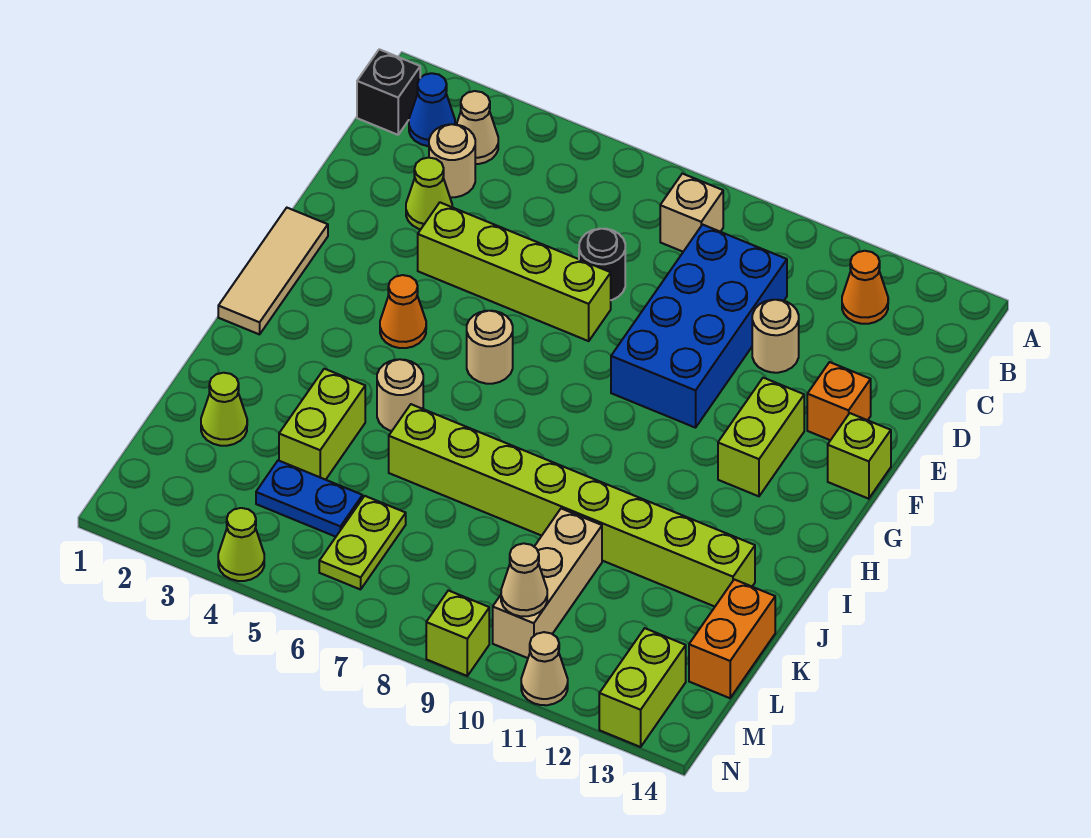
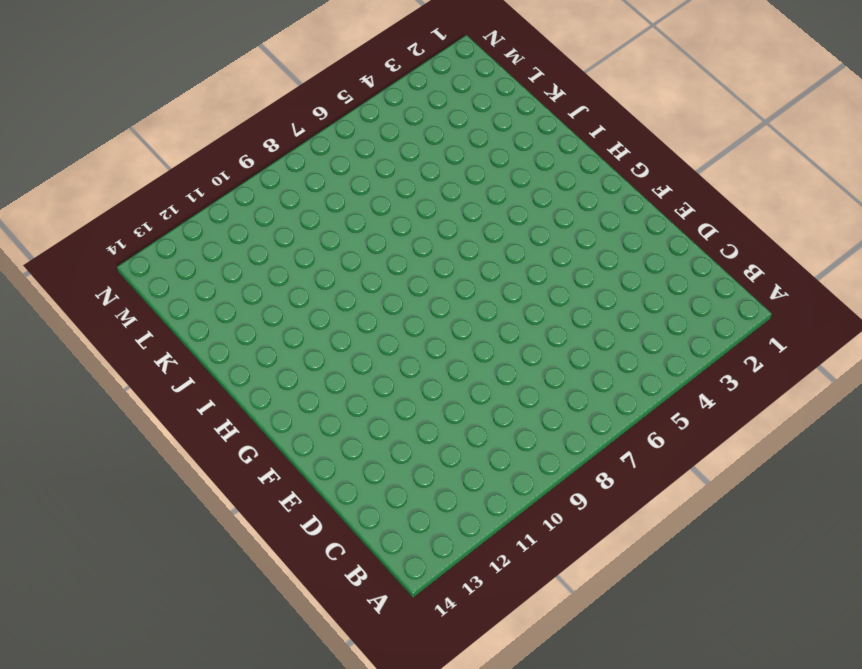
none -> black brick B1 level 1
none -> blue cone B2 level 1
none -> tan cone B3 level 1
none -> tan brick B8 level 1

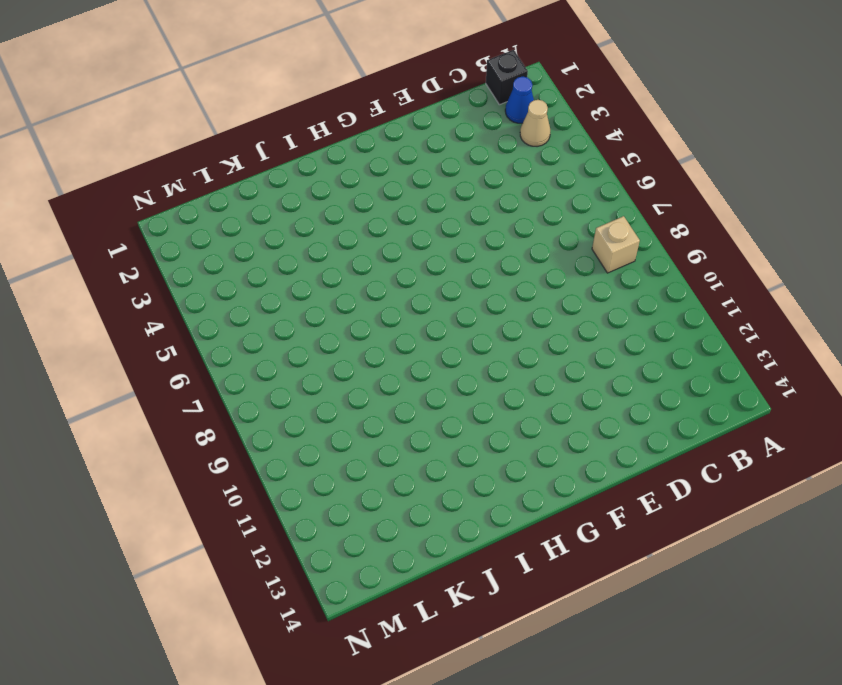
none -> orange cone B12 level 1
none -> tan round brick C3 level 1
none -> blue brick C9:F10 level 1
none -> lime cone D3 level 1

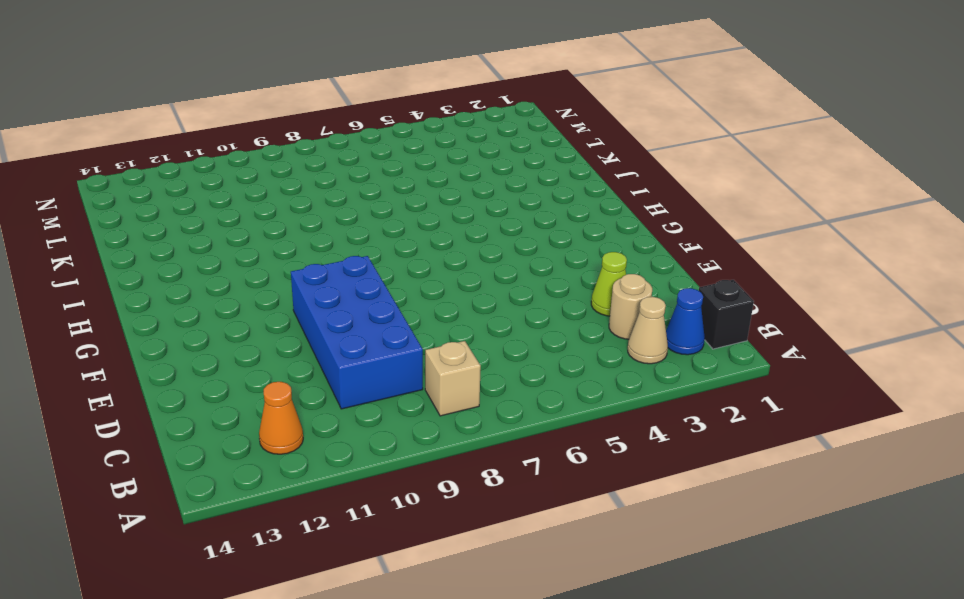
none -> black round brick D7 level 1
none -> tan round brick D11 level 1
none -> lime brick E4:E7 level 1
none -> orange brick E13 level 1

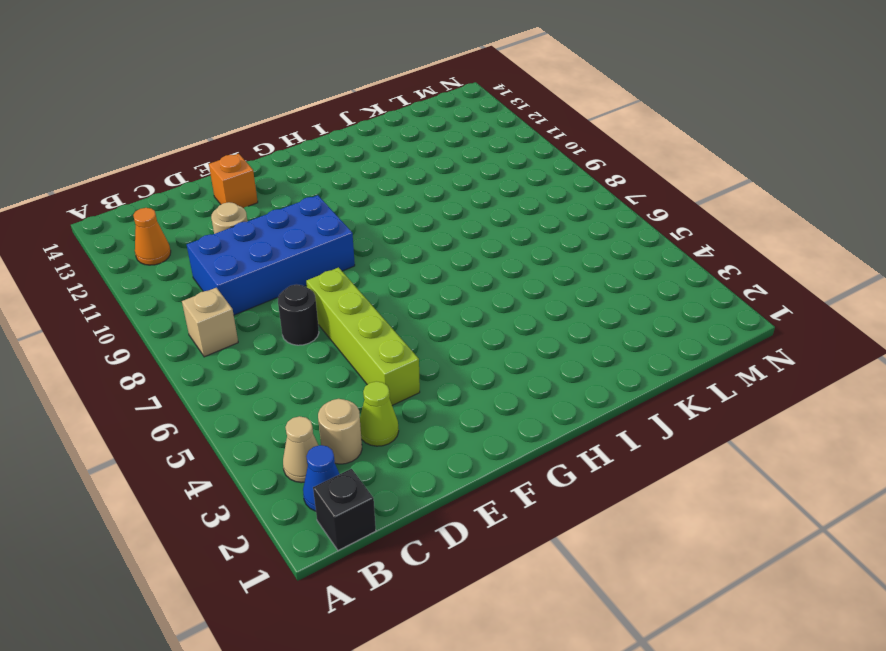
none -> tan tile F1:H1 level 1
none -> lime brick F12:G12 level 1
none -> lime brick F14 level 1
none -> orange cone G4 level 1

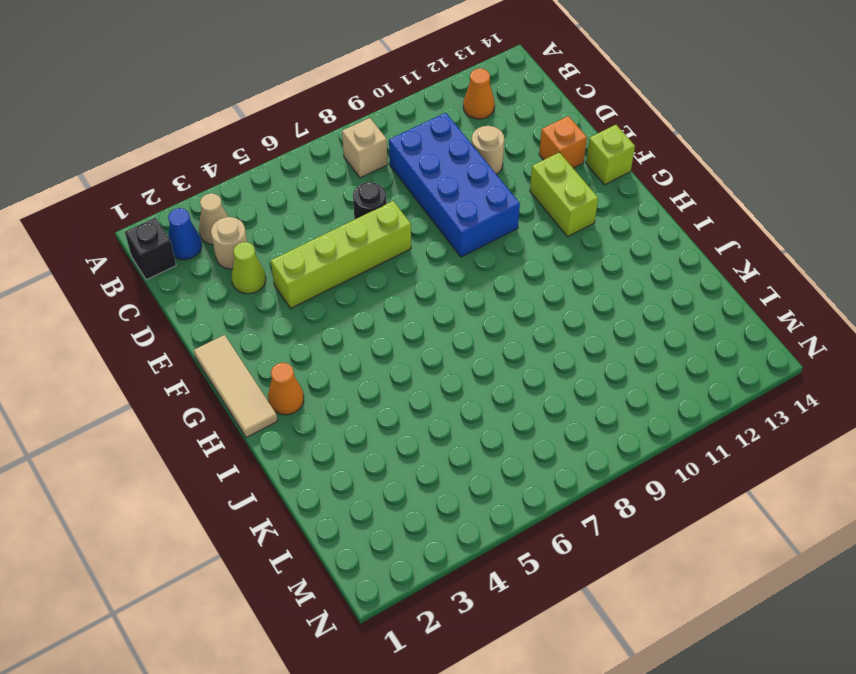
orange cone H2 level 1 -> orange cone G4 level 1
none -> tan round brick G6 level 1
none -> tan round brick I5 level 1
none -> lime brick J4:K4 level 1
none -> lime brick J6:J13 level 1

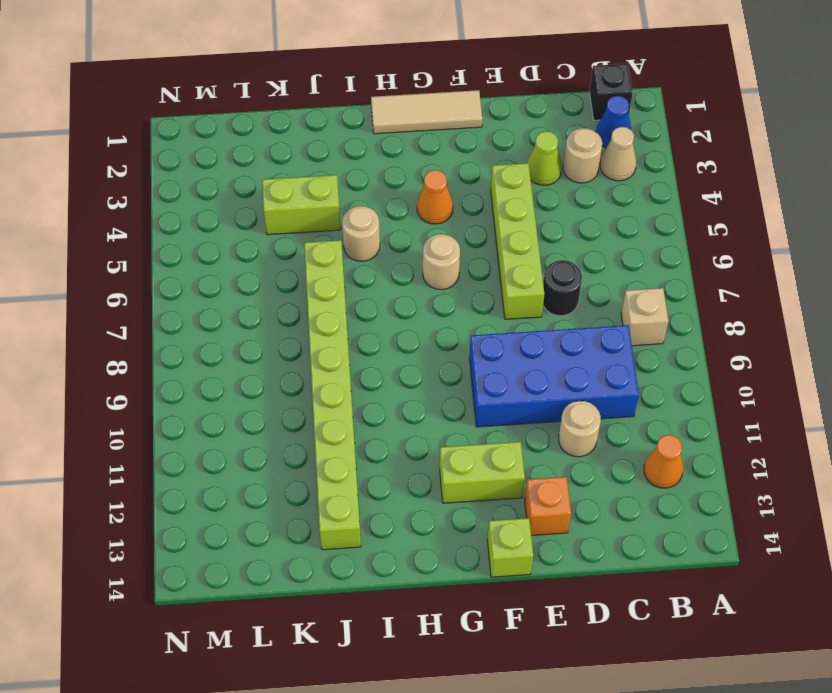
none -> lime cone K2 level 1
none -> tan brick K10:M10 level 1
none -> orange brick K14:L14 level 1
none -> blue plate L4:L5 level 1

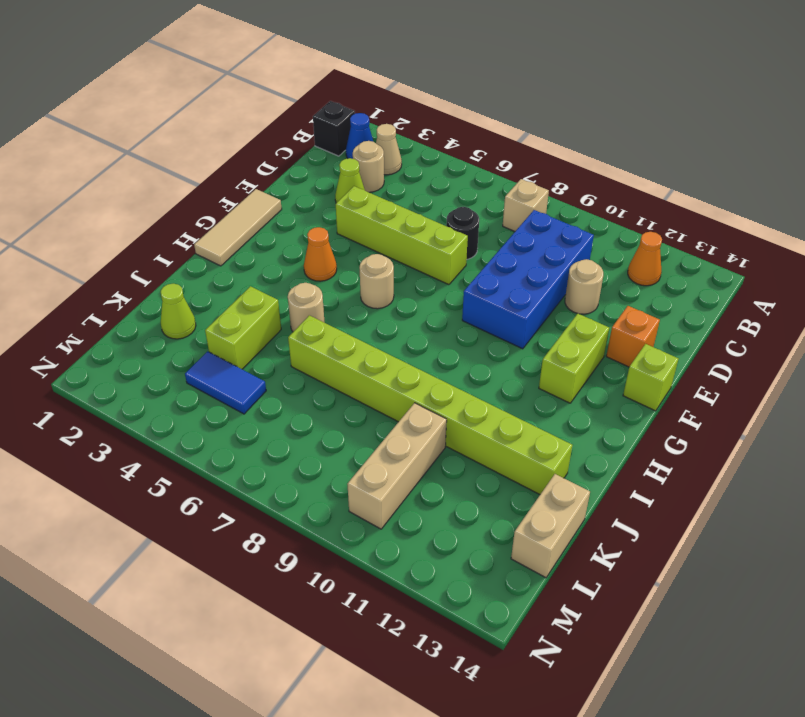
tan brick K14:L14 level 1 -> orange brick K14:L14 level 1
blue tile L4:L5 level 1 -> blue plate L4:L5 level 1
none -> lime plate L6:M6 level 1
none -> lime brick M13:N13 level 1
none -> lime cone N4 level 1
none -> lime brick N9 level 1

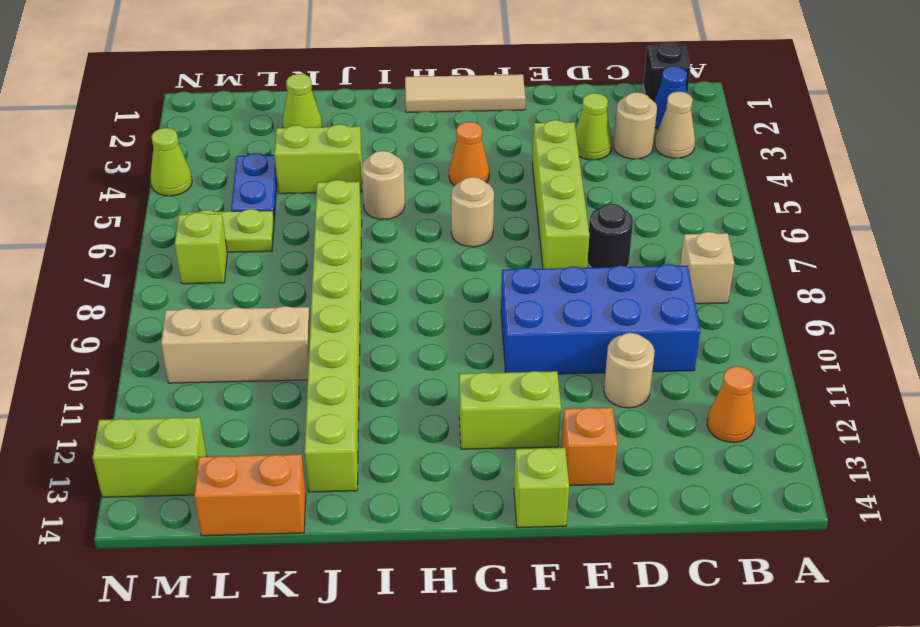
lime brick M7 level 1 -> lime brick N9 level 1
none -> tan cone N11 level 1
none -> tan cone M10 level 2

